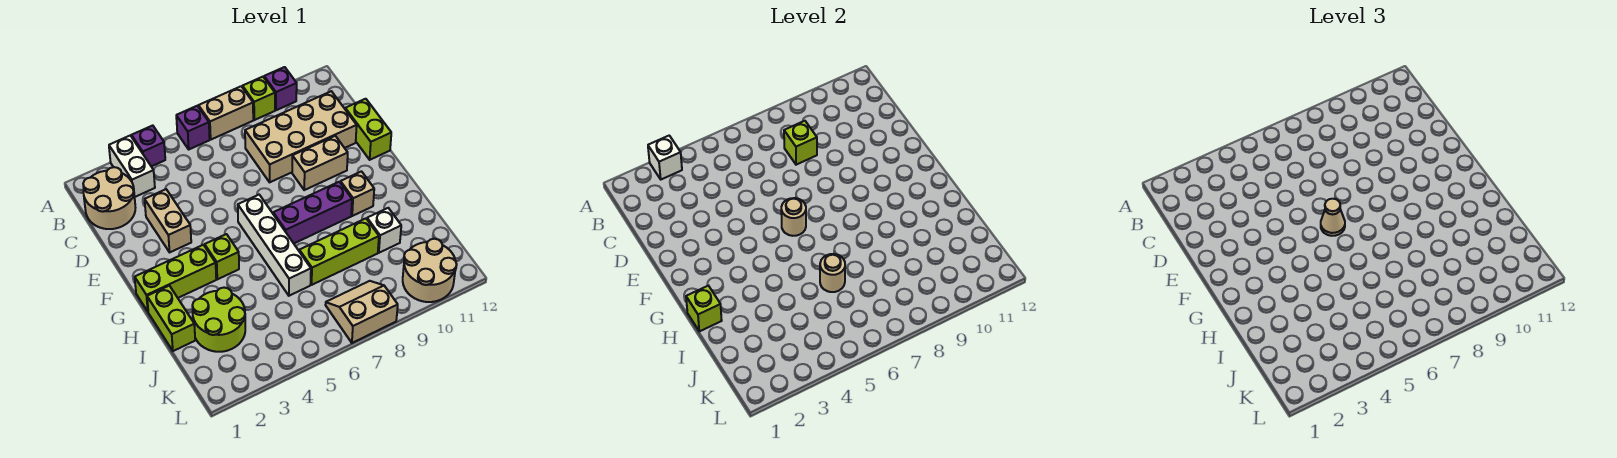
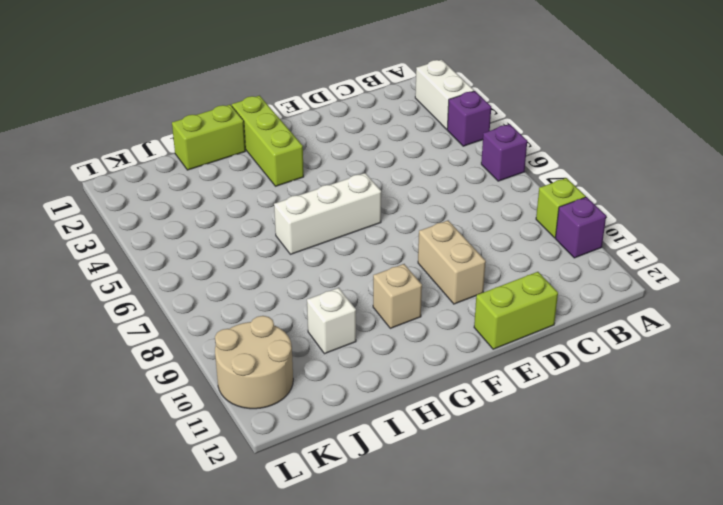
white brick A2:A3 level 1 -> white brick A3:B3 level 1
white brick F6:H6 level 1 -> white brick F6:I6 level 1
none -> tan brick A7:A8 level 1
none -> tan round brick B1:C2 level 1
none -> tan brick C8:D11 level 1

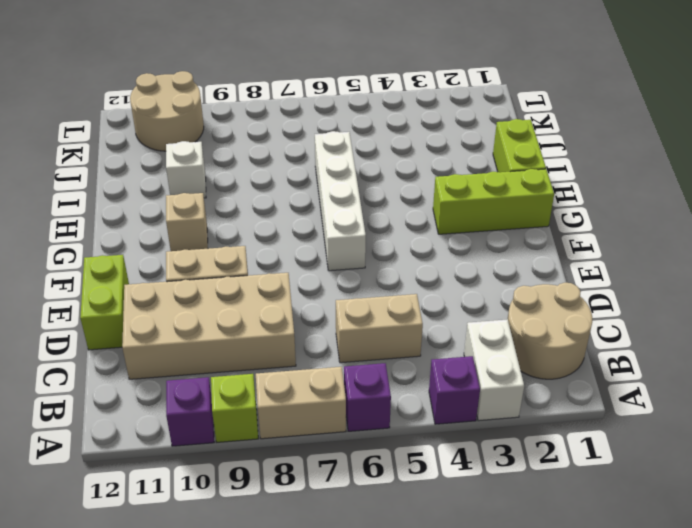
tan brick C5:C6 level 1 -> tan brick D3:E3 level 1
none -> lime brick G4 level 1
none -> purple brick G7:G9 level 1
none -> lime round brick I2:J3 level 1

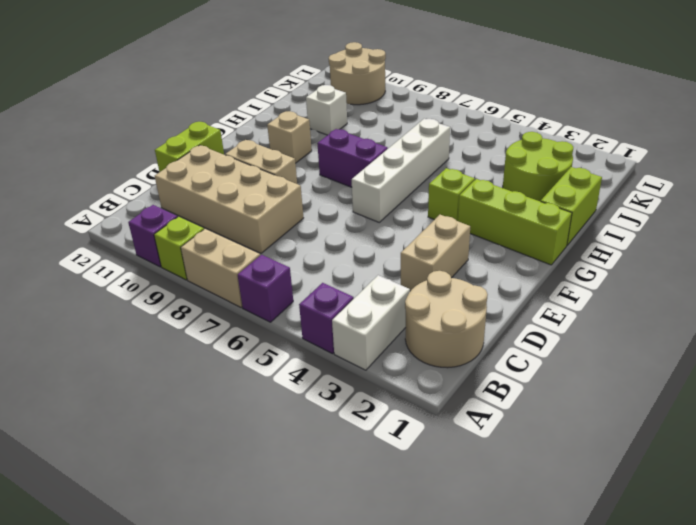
purple brick G7:G8 level 1 -> purple brick G7:G9 level 1
none -> lime brick I7:I9 level 1
none -> tan slope K7:L8 level 1 top L
none -> white brick A3 level 2

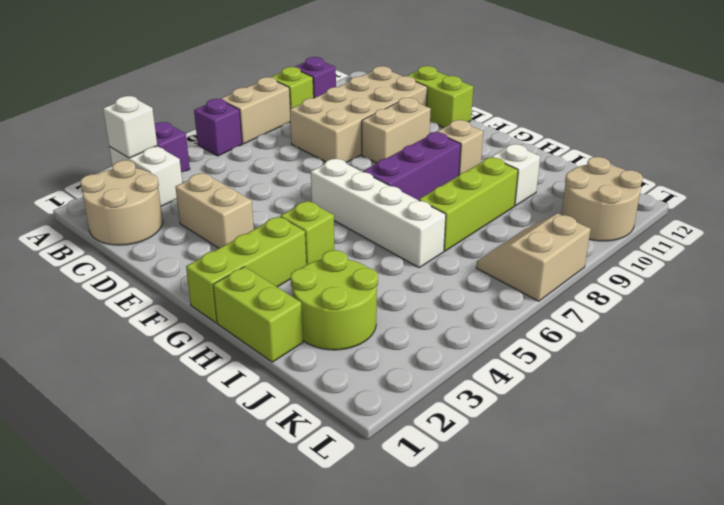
none -> lime brick C8 level 2
none -> tan round brick F6 level 2
none -> lime brick H1 level 2

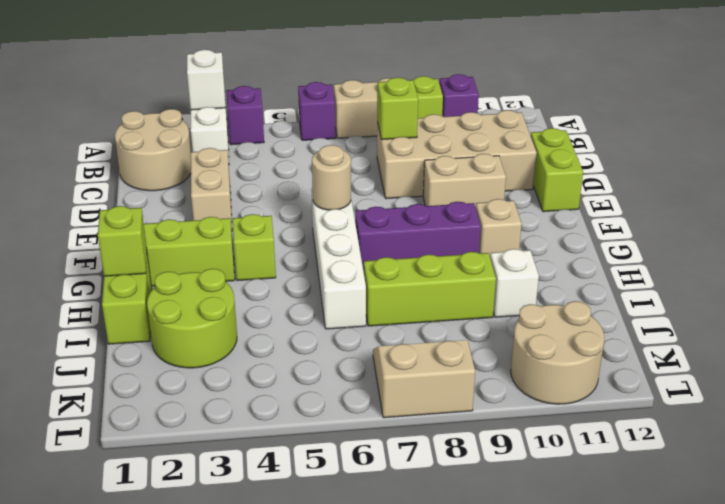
none -> tan round brick I6 level 2
none -> tan cone F6 level 3

